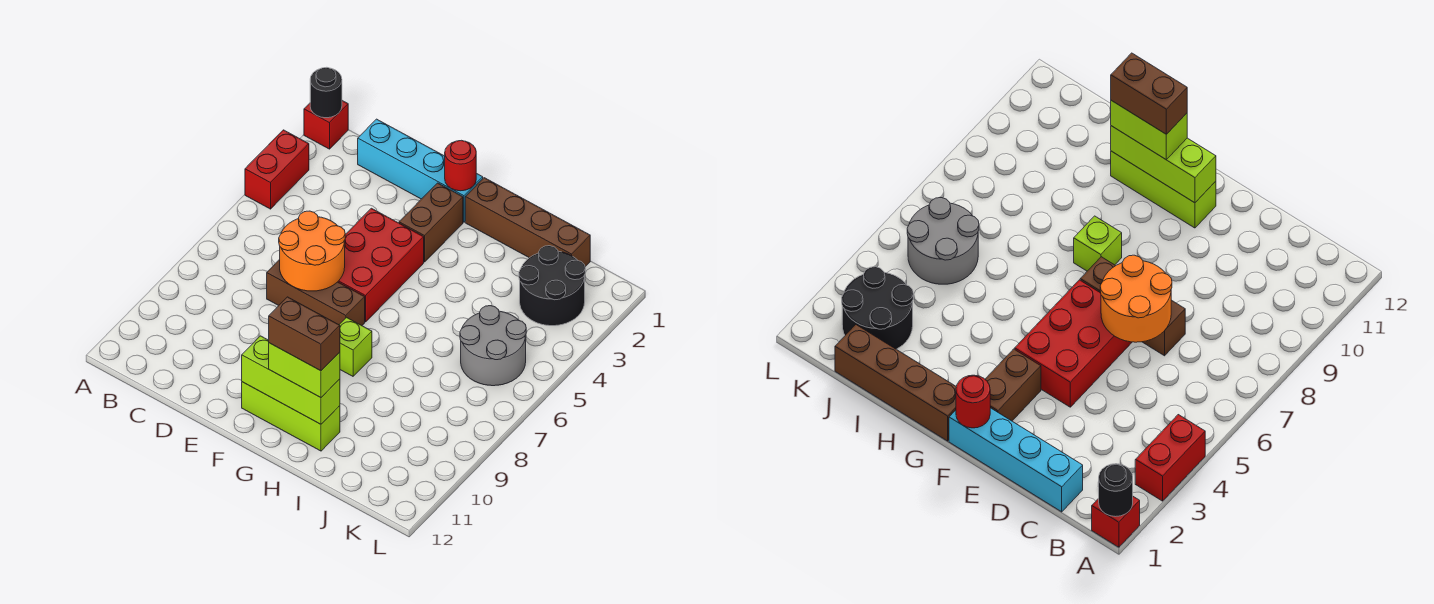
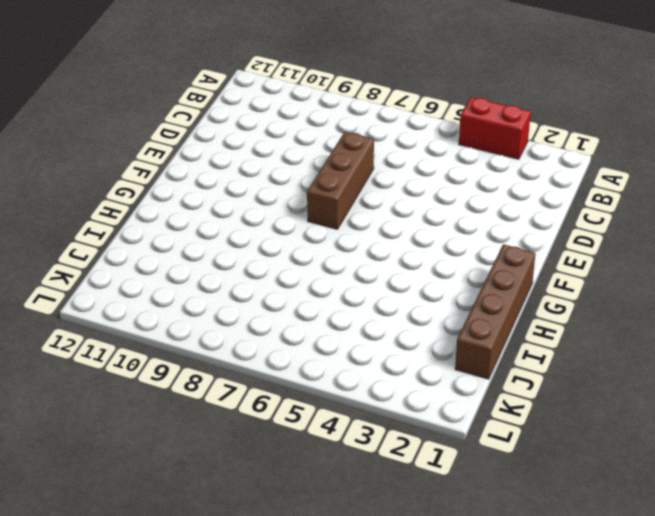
none -> red brick A1 level 1
none -> cyan brick C1:F1 level 1
none -> red brick E4:F6 level 1

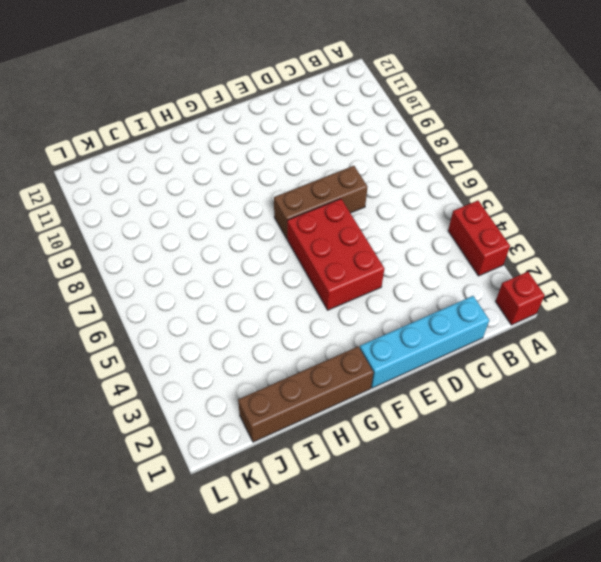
none -> brown brick F2:F3 level 1
none -> lime brick F11:H11 level 1
none -> lime brick G8 level 1

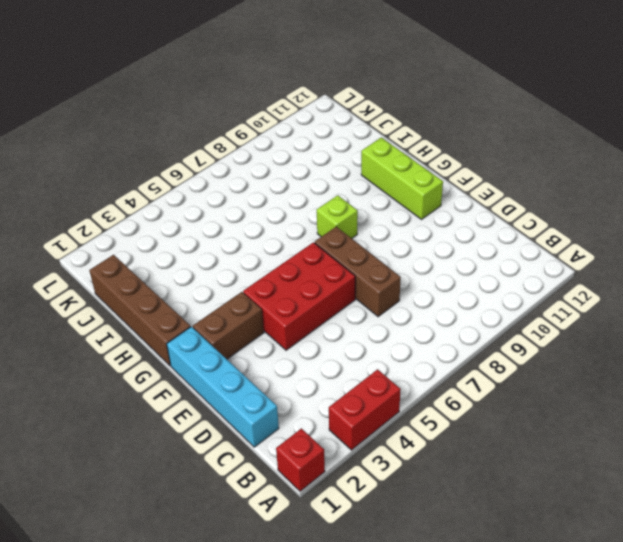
none -> black round brick J2:K3 level 1
none -> grey round brick J5:K6 level 1
none -> black round brick A1 level 2

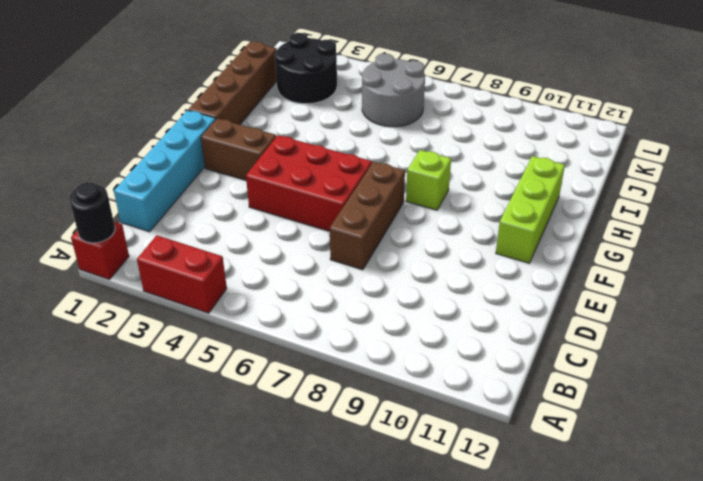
none -> orange round brick D6:E7 level 2
none -> red round brick F1 level 2
none -> lime brick F11:H11 level 2

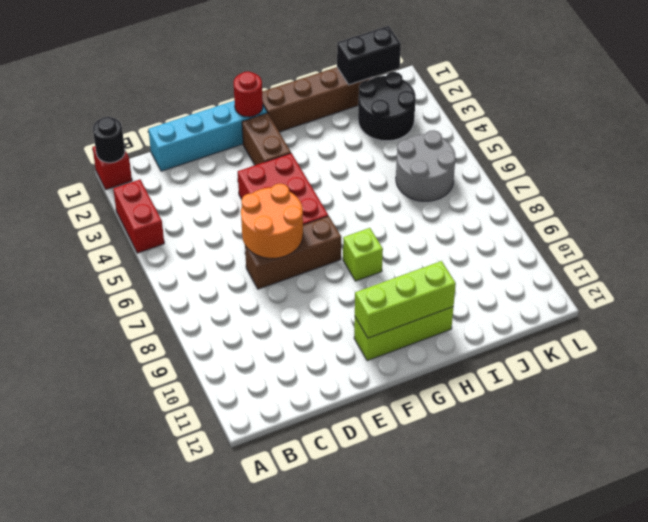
black brick J1:K1 level 2 -> none
none -> lime brick G11:H11 level 3
none -> brown brick G11:H11 level 4

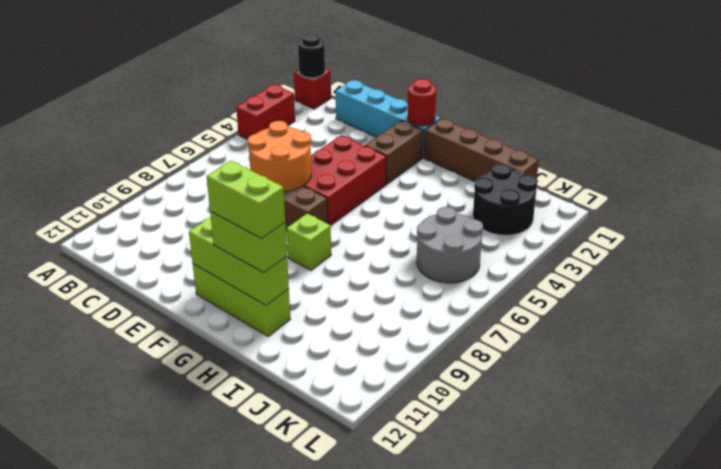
lime brick G11:H11 level 4 -> brown brick G11:H11 level 4

